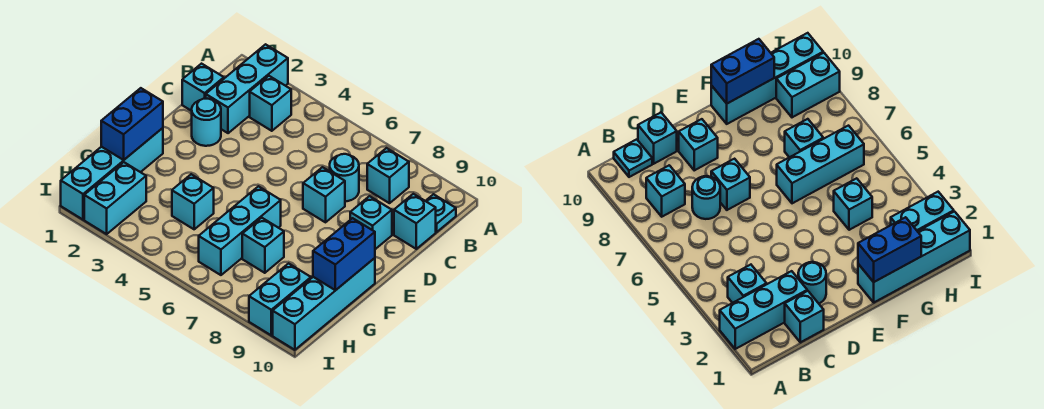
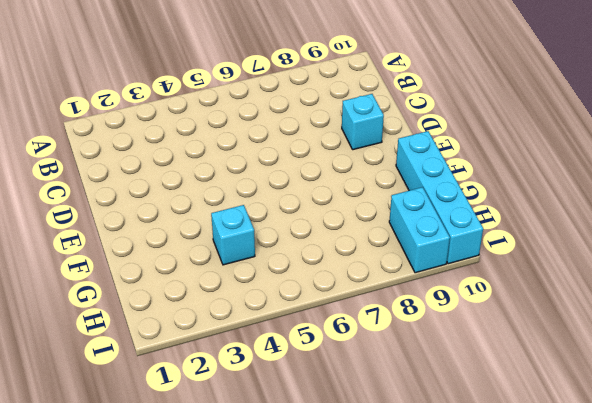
none -> cyan brick A2:C2 level 1
none -> cyan brick B3 level 1
none -> cyan brick B8 level 1

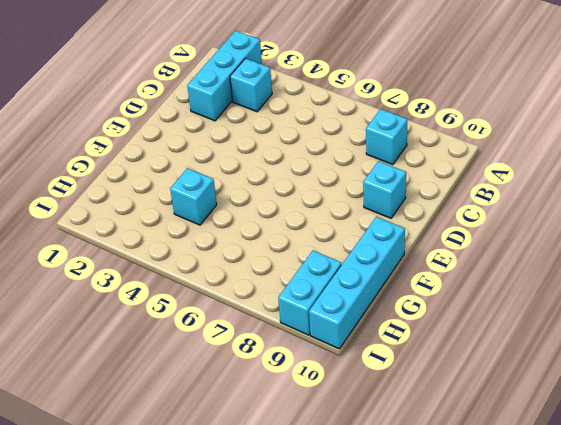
none -> cyan plate B10 level 1
none -> cyan brick C1 level 1
none -> cyan round brick C7 level 1

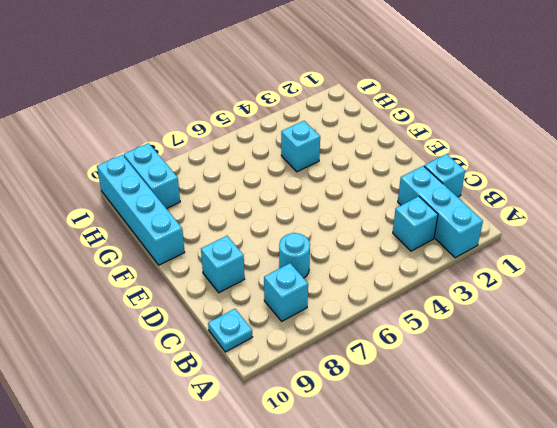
none -> cyan brick C10 level 1
none -> cyan round brick D2 level 1
none -> cyan brick D7 level 1

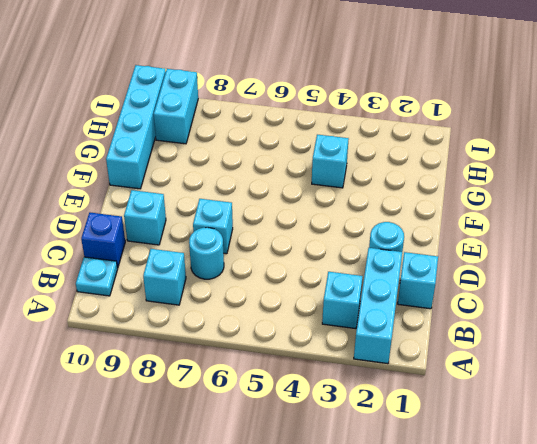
blue brick C10 level 1 -> cyan brick C10 level 1
none -> cyan brick F1:I1 level 1
none -> cyan brick F6:H6 level 1
none -> cyan brick G7 level 1

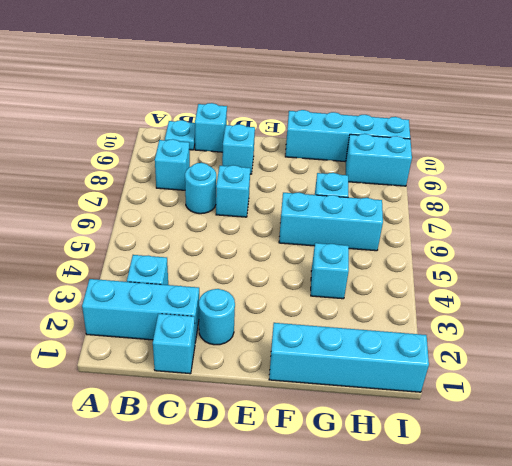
none -> cyan brick H2:I2 level 1
none -> blue brick F1:G1 level 2
none -> blue brick F10:G10 level 2

